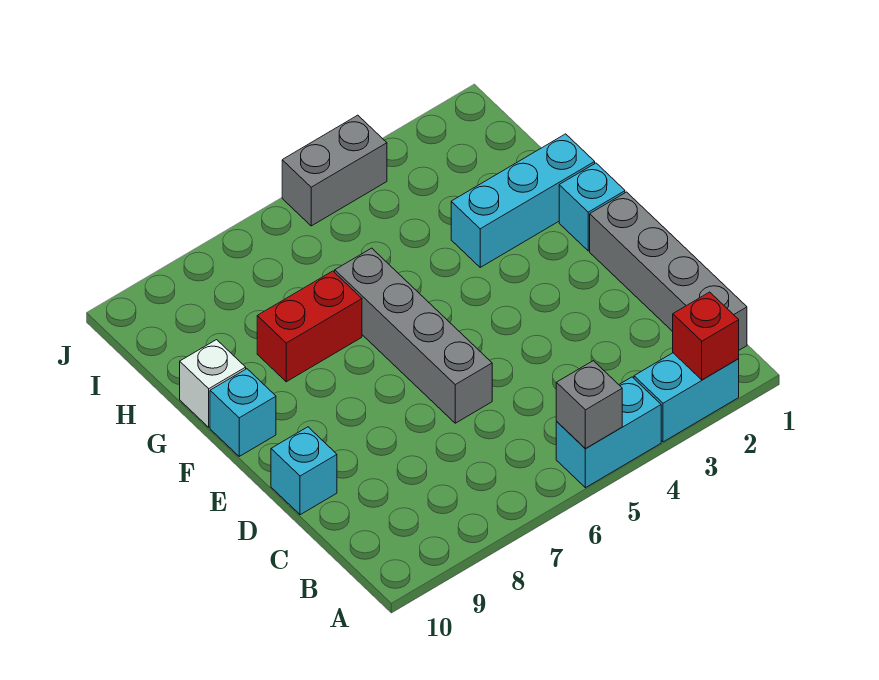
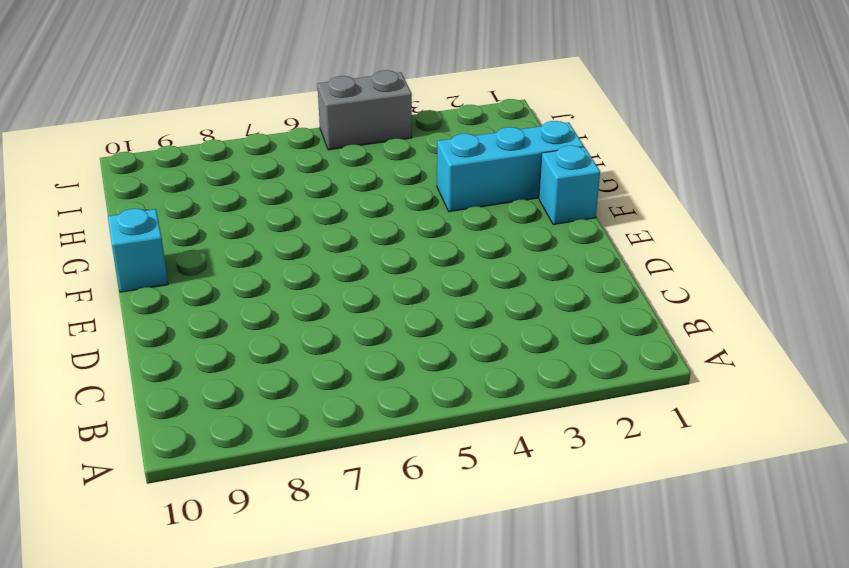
none -> cyan brick A2:A3 level 1
none -> cyan brick A4:A5 level 1
none -> grey brick B1:E1 level 1

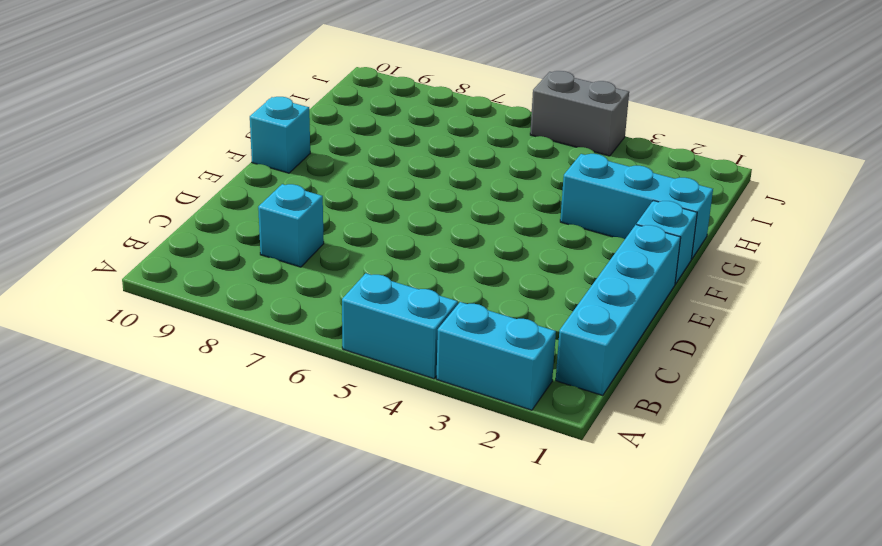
cyan brick B1:E1 level 1 -> grey brick B1:E1 level 1
cyan brick C8 level 1 -> cyan brick D10 level 1
none -> grey brick D6:G6 level 1
none -> red brick G7:G8 level 1
none -> white brick G10 level 1

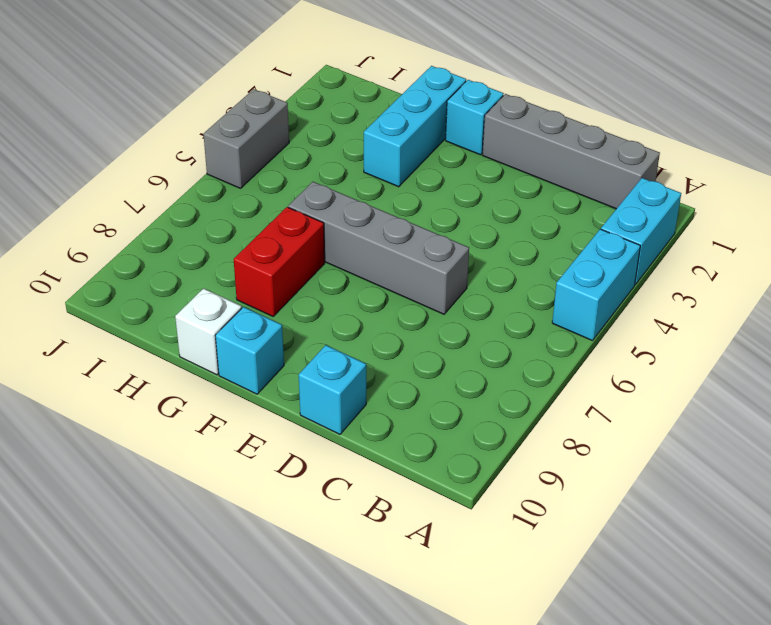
none -> red brick A2 level 2
none -> grey brick A5 level 2

